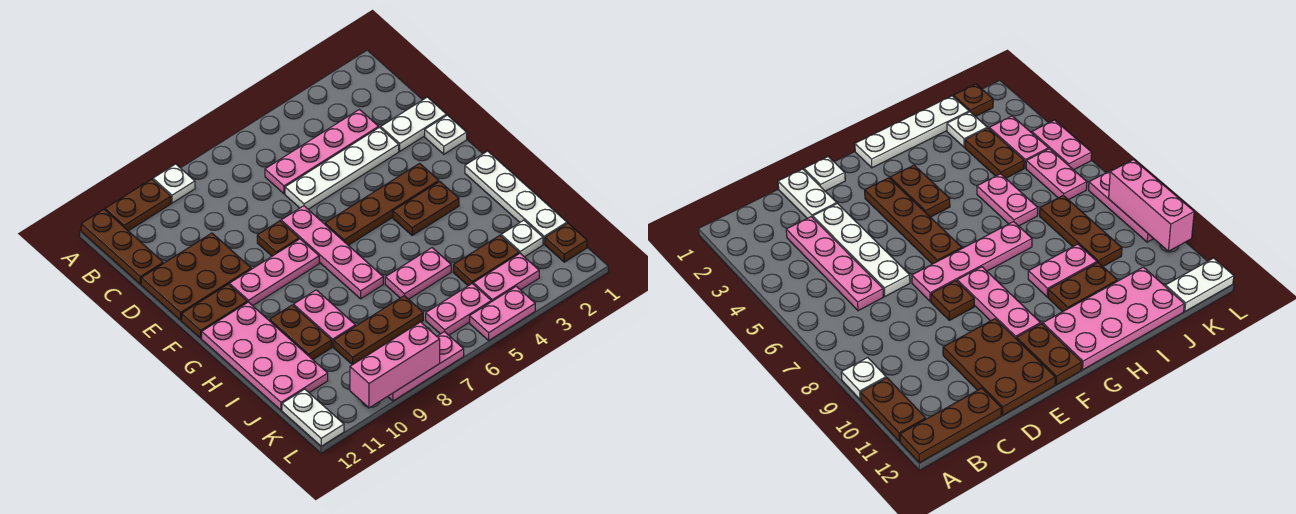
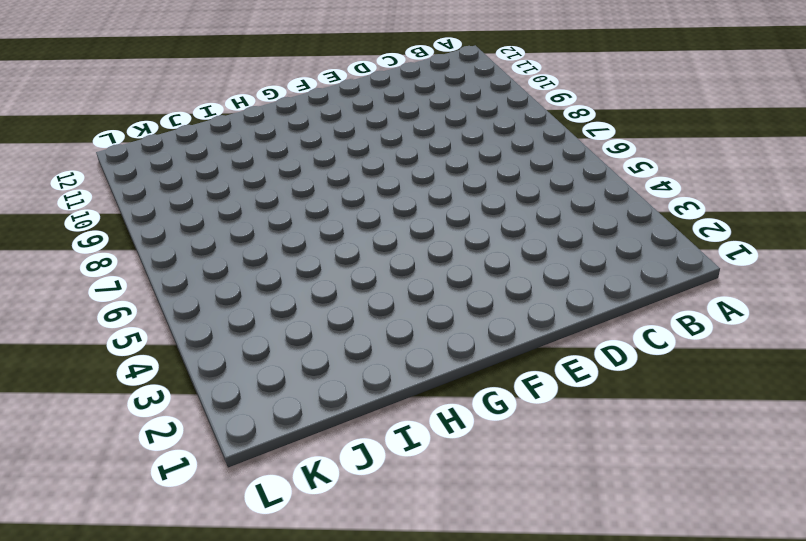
none -> white plate A9 level 1
none -> brown plate A10:A11 level 1
none -> brown plate A12:C12 level 1

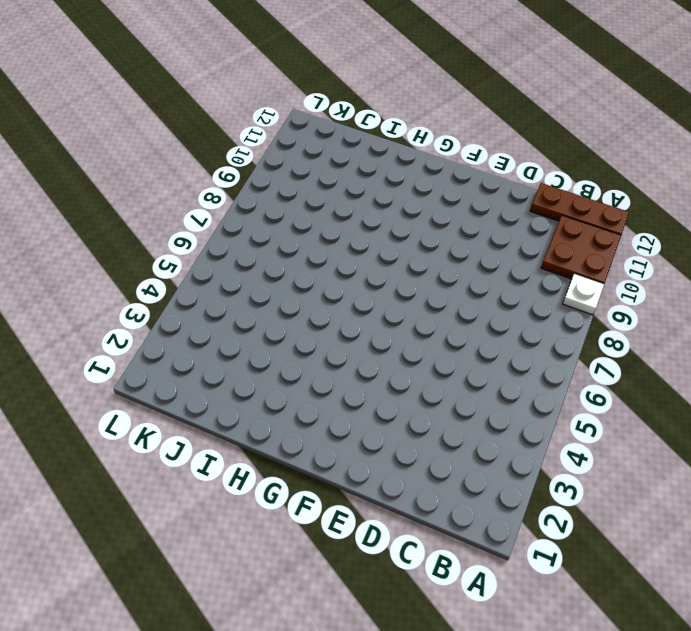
brown plate A10:B11 level 1 -> brown plate A10:A11 level 1
none -> pink plate C3:C6 level 1
none -> white plate D1:D2 level 1
none -> white plate D3:D6 level 1

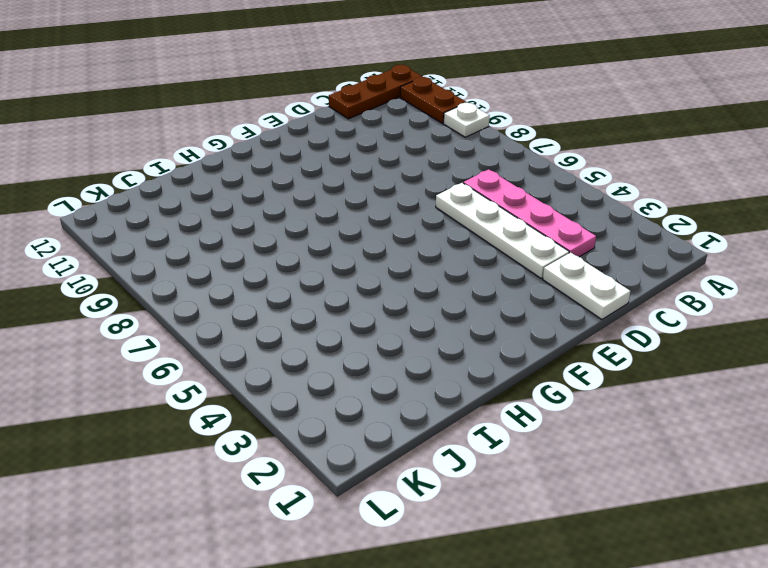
none -> brown plate D10:E12 level 1
none -> white plate E1 level 1
none -> pink plate E7:H7 level 1

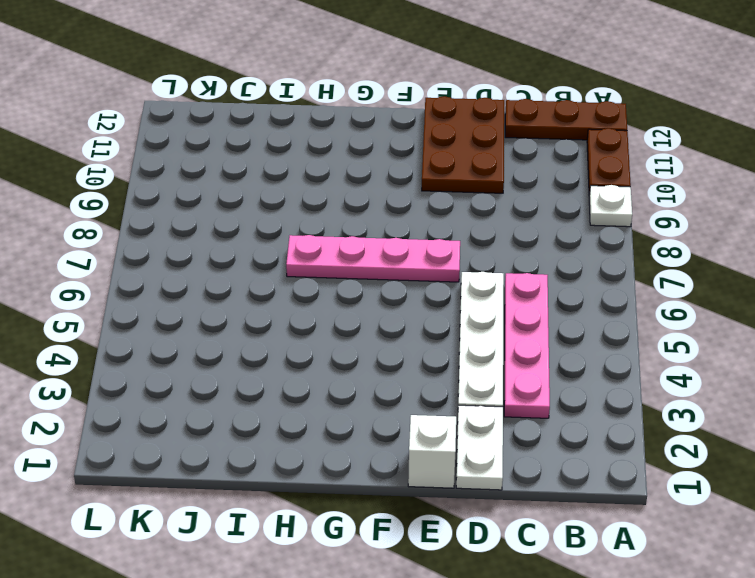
white brick E1 level 1 -> white plate E1 level 1
none -> brown plate E8 level 1
none -> brown plate F3:F6 level 1
none -> pink plate F8:F10 level 1

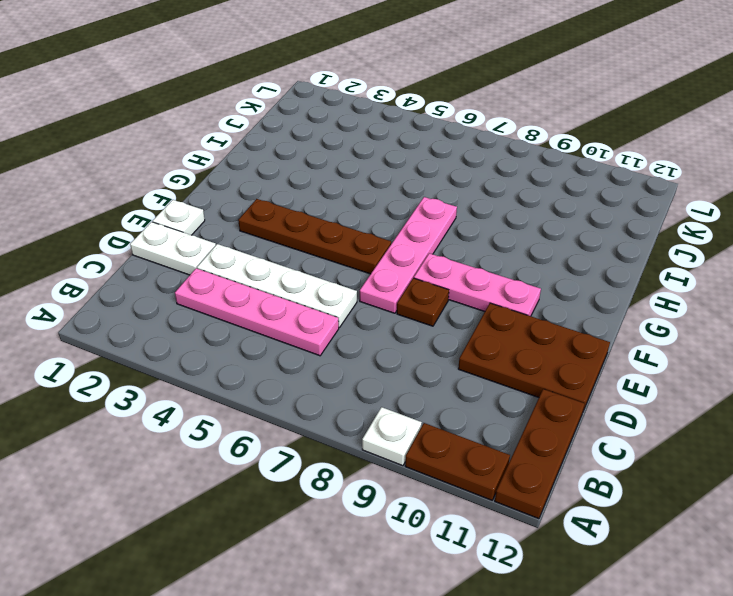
none -> brown plate F11:F12 level 1
none -> white plate G1:J1 level 1
none -> brown plate G3:G4 level 1

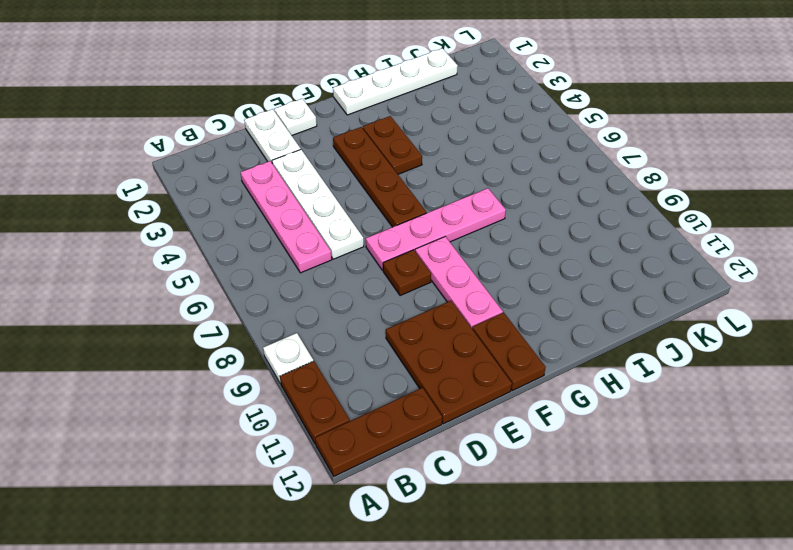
none -> pink plate G11:J12 level 1
none -> pink plate H9:I9 level 1
none -> brown plate H10:I10 level 1

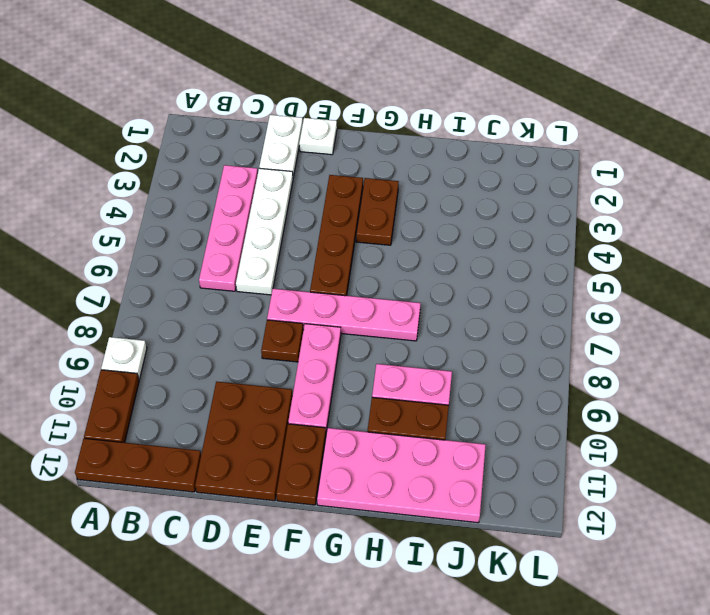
none -> white plate G1:J1 level 1
none -> pink plate I5:I6 level 1
none -> white plate J2 level 1

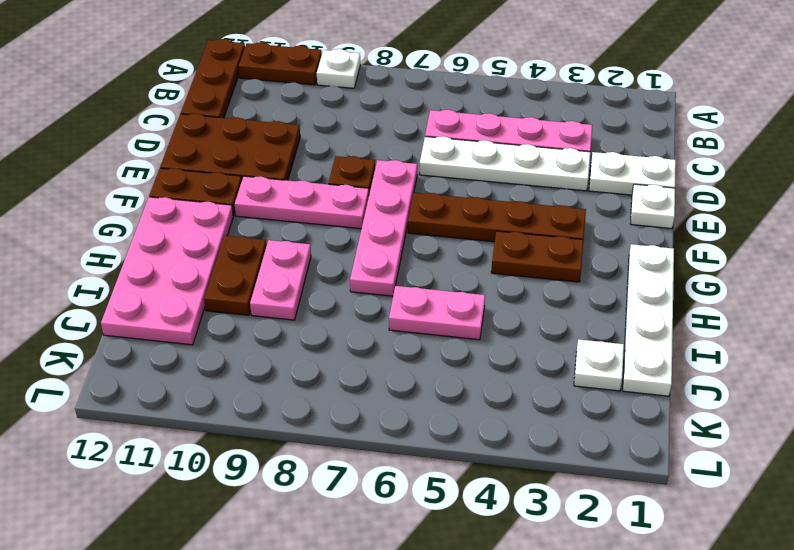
none -> brown plate J3:J4 level 1
none -> brown plate J7:J9 level 1
none -> brown plate K1 level 1

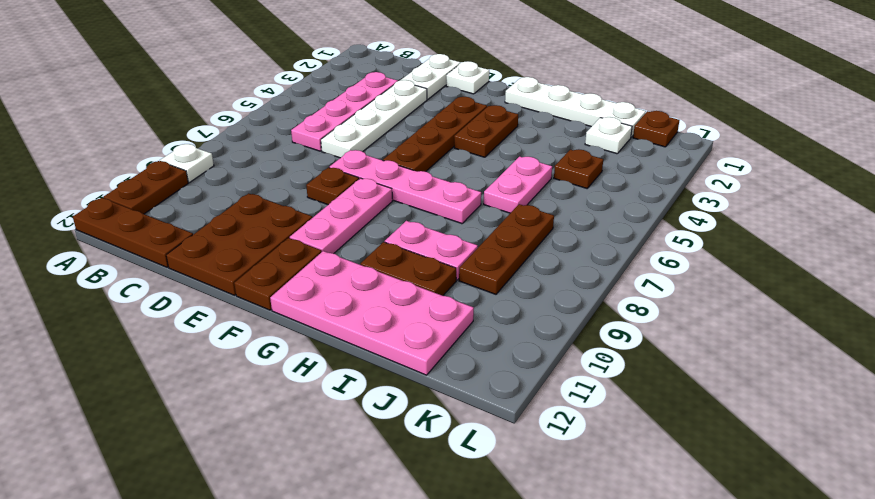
brown plate J4 level 1 -> brown plate J3:J4 level 1
none -> pink plate K3:K4 level 1
none -> pink plate K5:K6 level 1
none -> white plate K12:L12 level 1

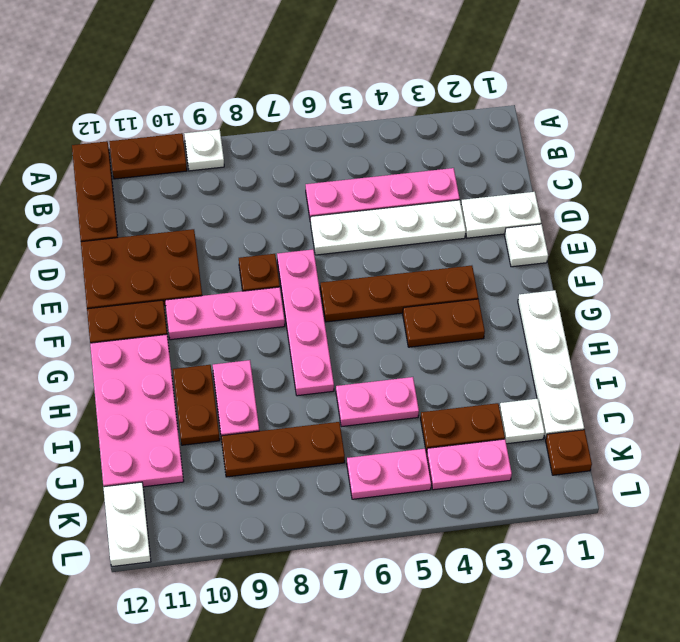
none -> pink plate L4:L5 level 1
none -> pink plate L7:L9 level 1
none -> pink brick L8:L10 level 2

